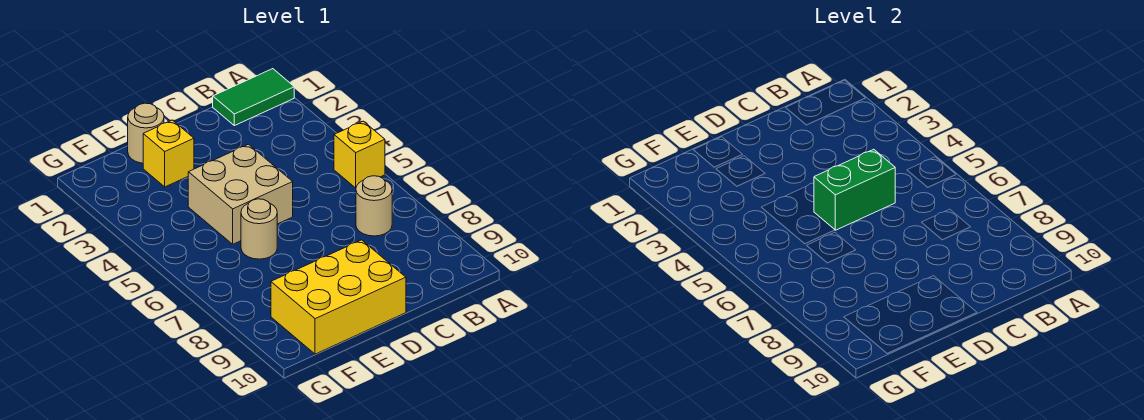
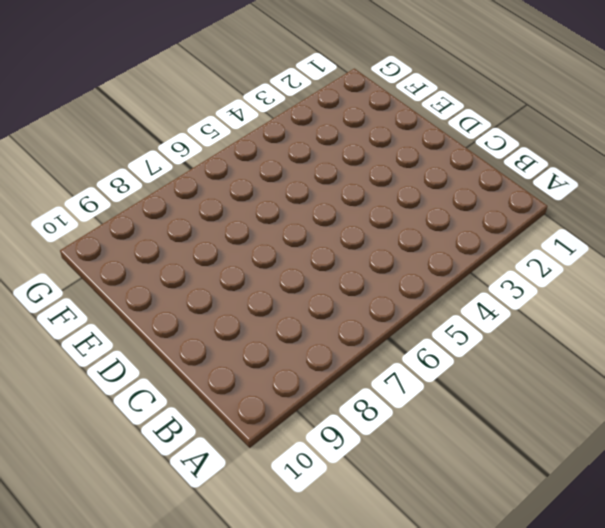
none -> green tile A1:B1 level 1
none -> yellow brick A5 level 1

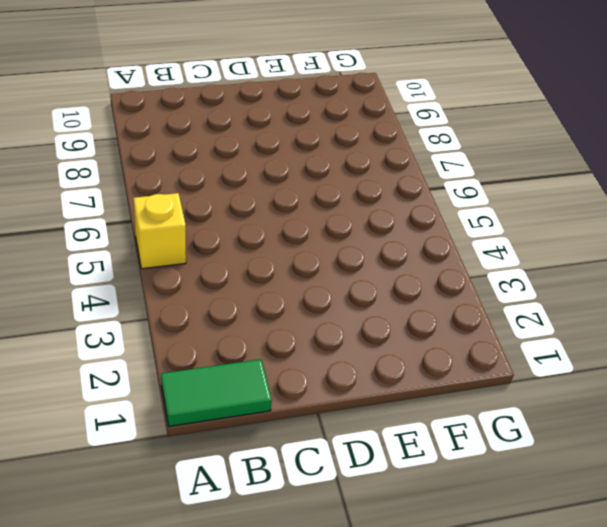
none -> tan round brick B7 level 1
none -> tan brick D4:E5 level 1

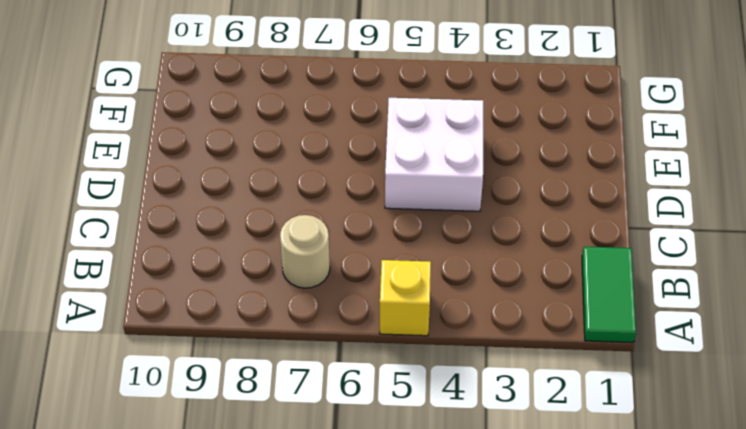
white brick D4:E5 level 1 -> tan brick D4:E5 level 1
none -> yellow brick D9:F10 level 1
none -> tan round brick E1 level 1

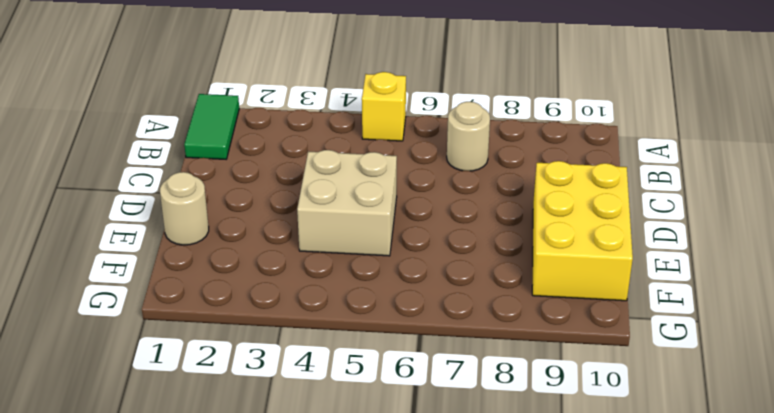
none -> yellow brick E2 level 1
none -> tan round brick E6 level 1

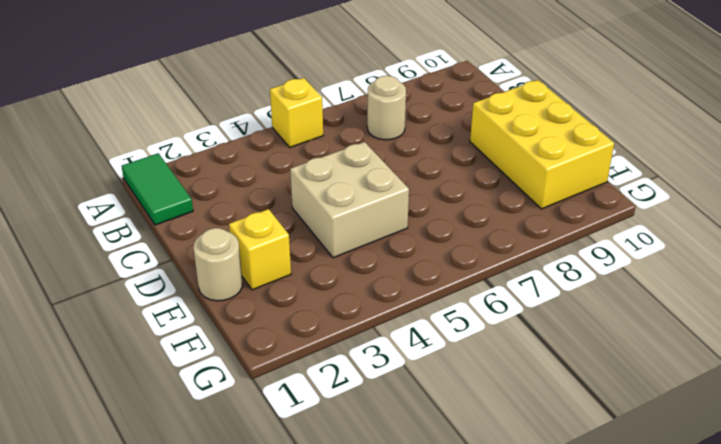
none -> tan round brick E6 level 1
none -> green brick C5:D5 level 2

